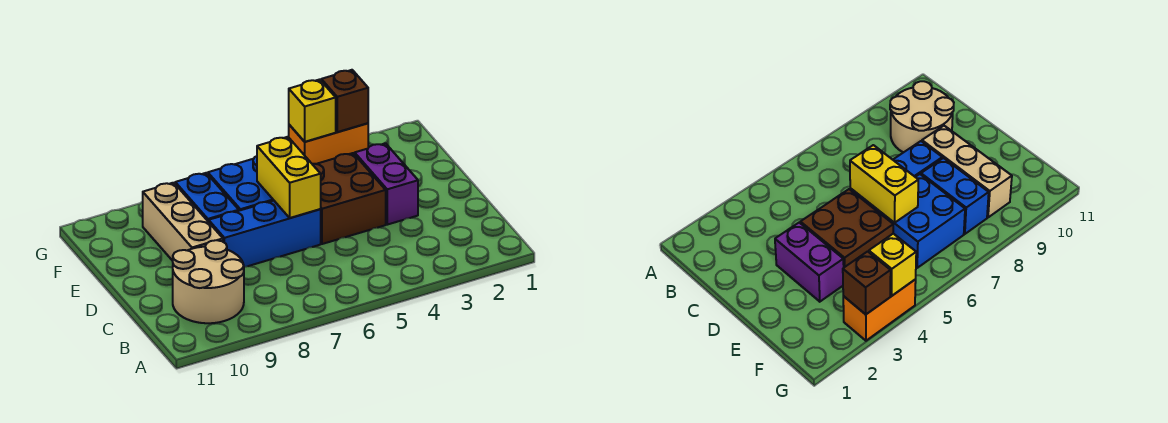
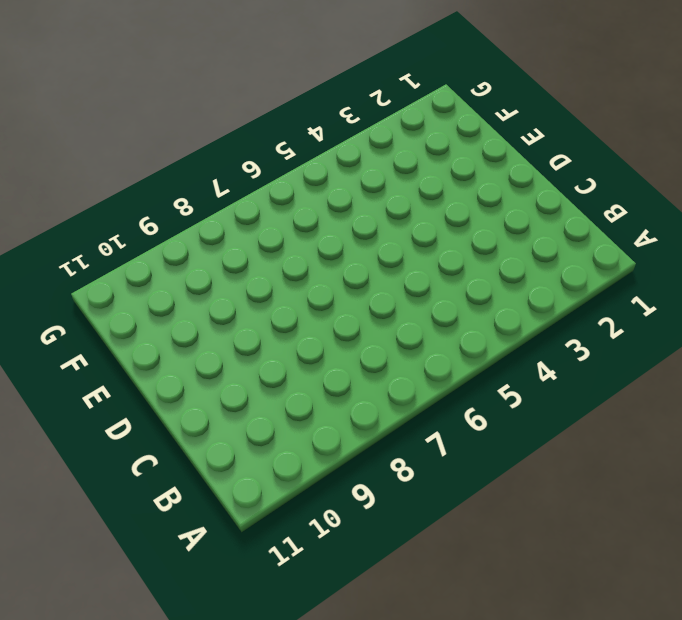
none -> tan round brick B9:C10 level 1
none -> purple brick D3:E3 level 1

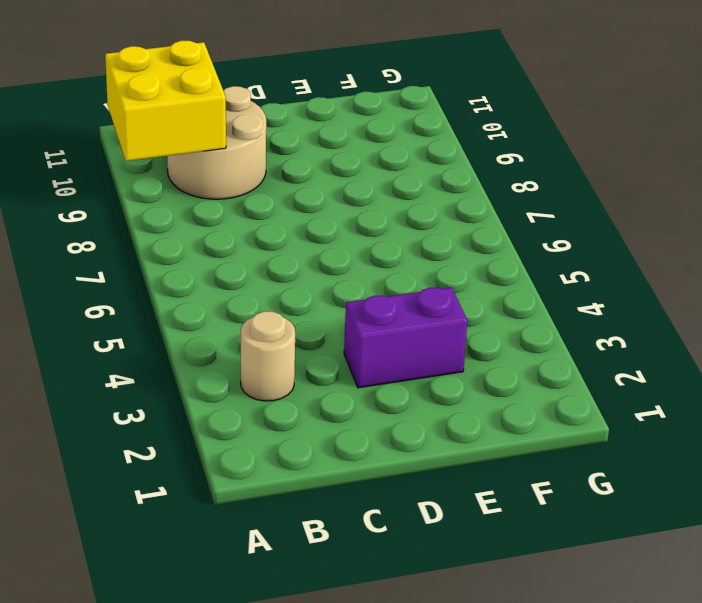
yellow brick A9:B10 level 2 -> none
tan round brick B3 level 1 -> none
none -> brown brick D4:E5 level 1
none -> blue brick D6:D8 level 1

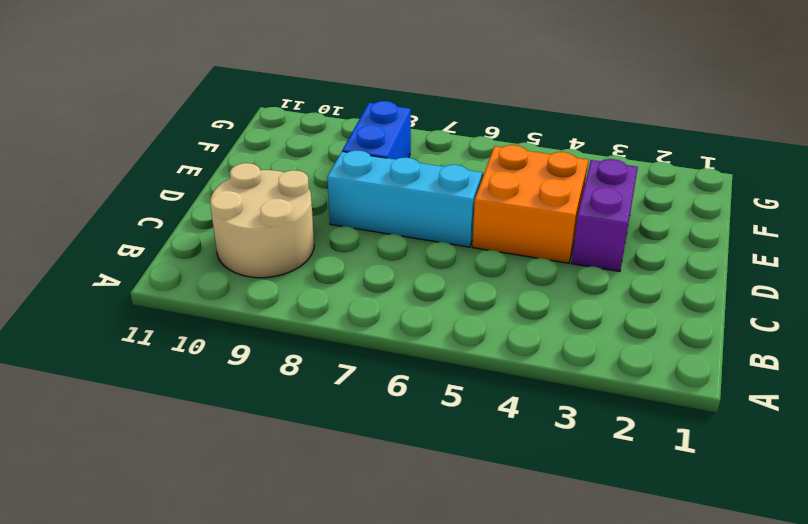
orange brick D4:E5 level 1 -> brown brick D4:E5 level 1
cyan brick D6:D8 level 1 -> blue brick D6:D8 level 1
none -> tan brick D9:F9 level 1
none -> blue brick E6:F7 level 1

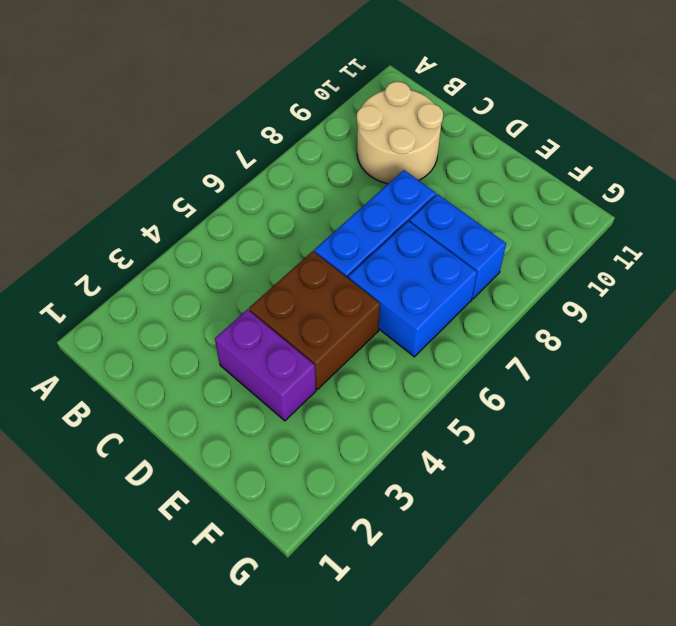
none -> tan brick D9:F9 level 1
none -> orange brick G3:G4 level 1

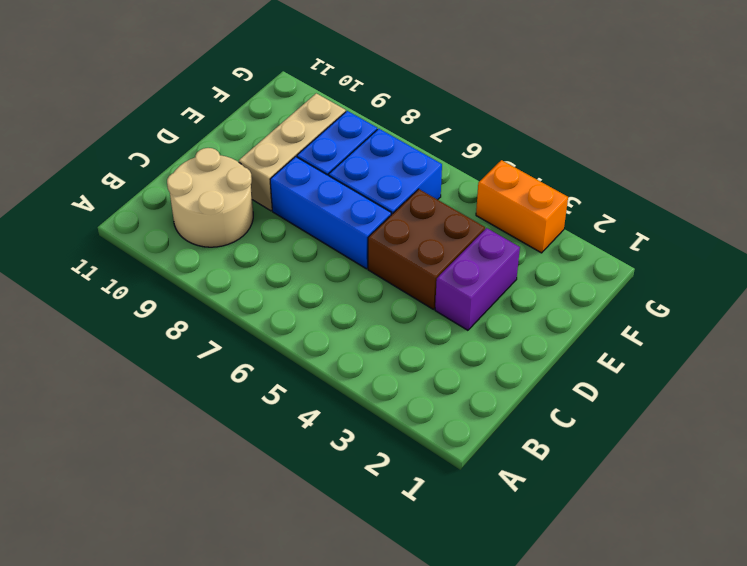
none -> yellow brick D6:E6 level 2
none -> brown brick G3 level 2

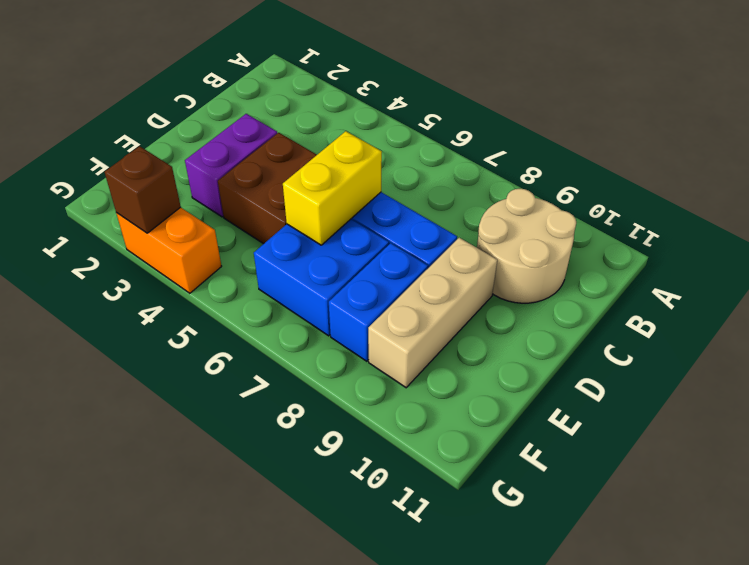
none -> yellow brick G4 level 2

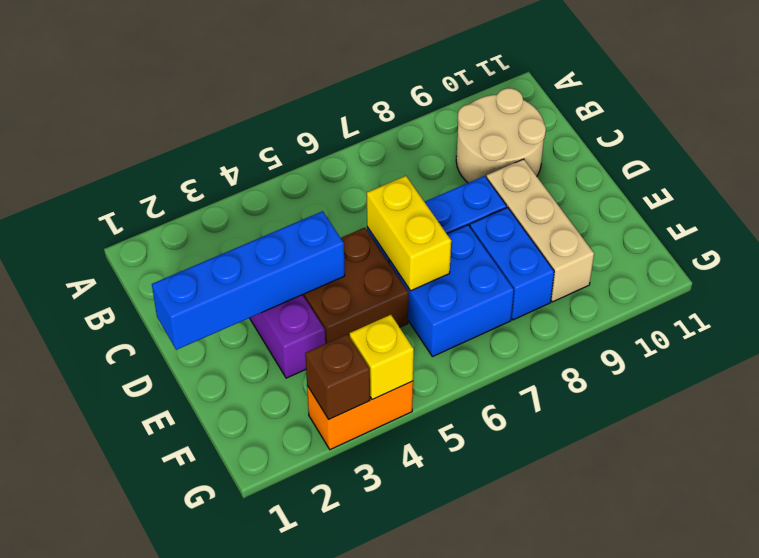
blue brick D1:D4 level 2 -> none

